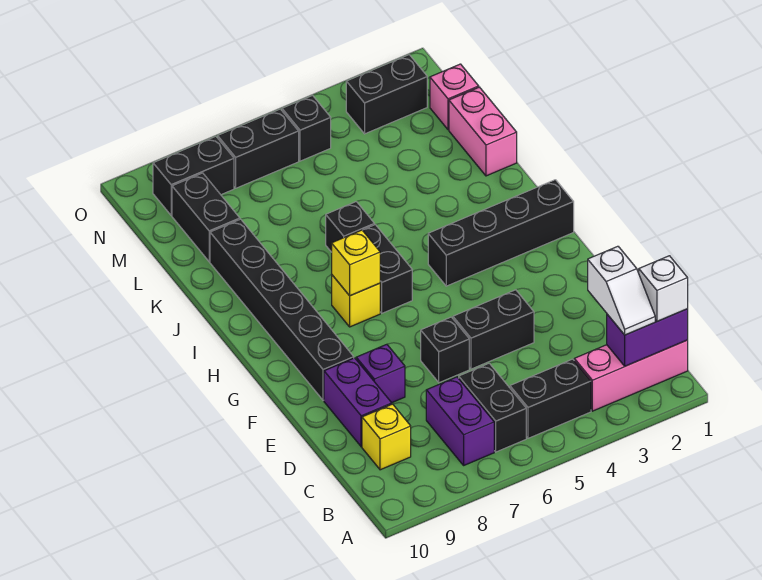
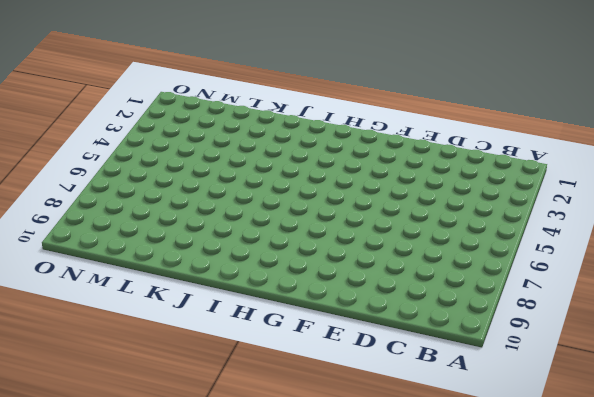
none -> pink brick B1:B3 level 1
none -> black brick B4:B5 level 1
none -> black brick B6:C6 level 1

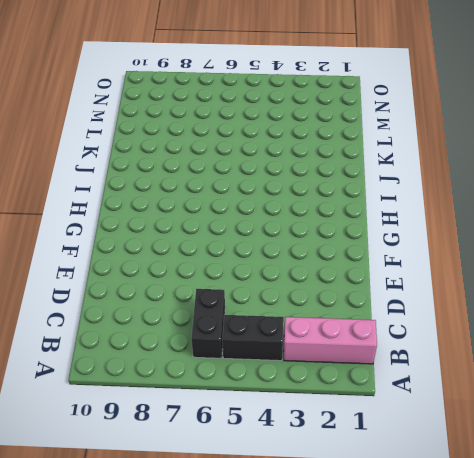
none -> purple brick B7:C7 level 1
none -> yellow brick C9 level 1
none -> purple brick D9:E9 level 1

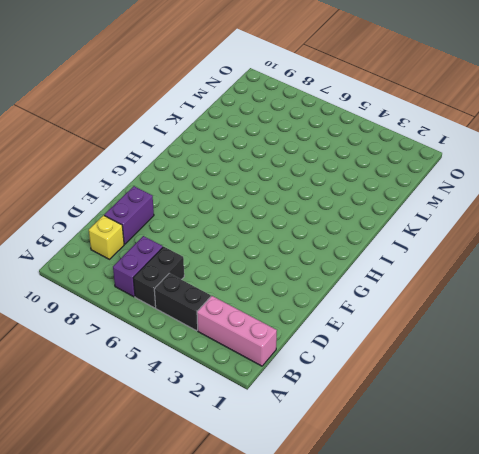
none -> black brick E4:E5 level 1
none -> black brick E6 level 1
none -> purple brick E8 level 1

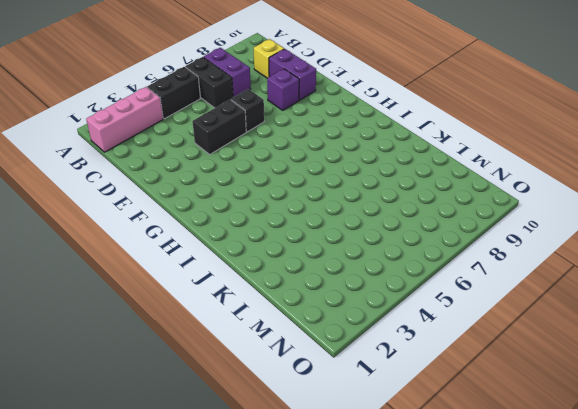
none -> black brick F9:K9 level 1
none -> black brick H1:H4 level 1
none -> black brick H6:I6 level 1

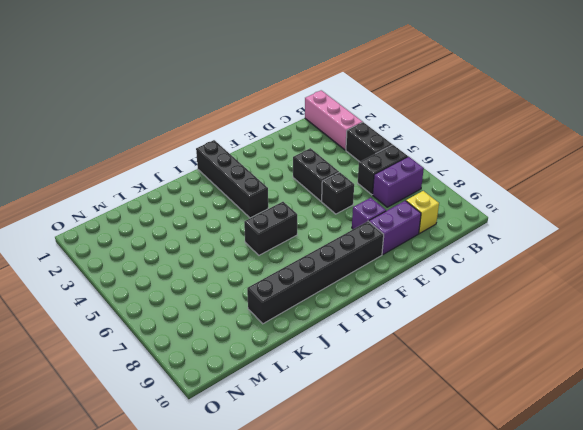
none -> yellow brick H7 level 1
none -> black brick J6 level 1
none -> pink brick K1:L1 level 1

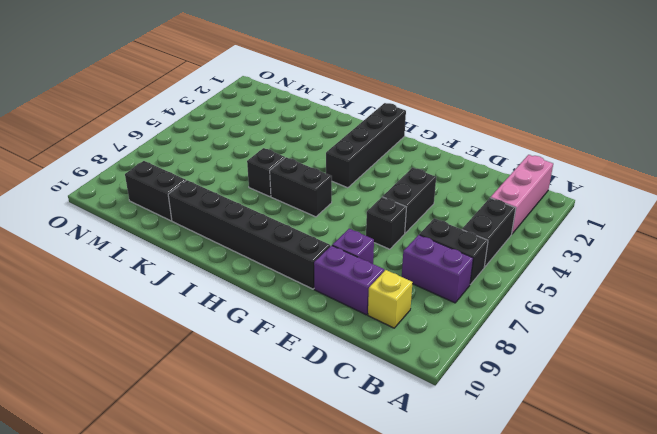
none -> yellow brick H7 level 1
none -> pink brick K1:L1 level 1
none -> pink brick M1 level 1

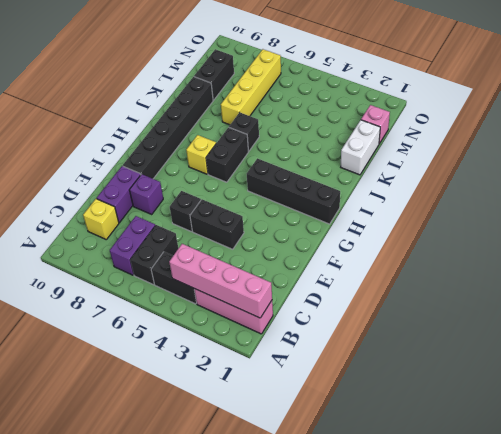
pink brick B1:B4 level 2 -> purple brick B1:B2 level 2
white brick K1:L1 level 1 -> pink brick K1:L1 level 1
yellow brick K7:N7 level 1 -> black brick N6:N7 level 1
none -> black brick N2:N3 level 1
none -> black brick N5 level 1
none -> black brick N8:N9 level 1

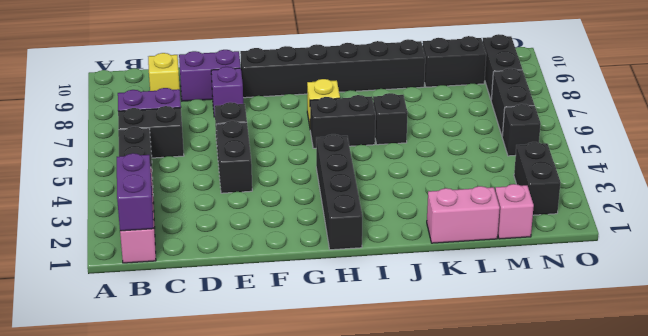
none -> yellow brick H7 level 2
none -> white brick B1 level 3
none -> white slope B2:C2 level 3 top C

